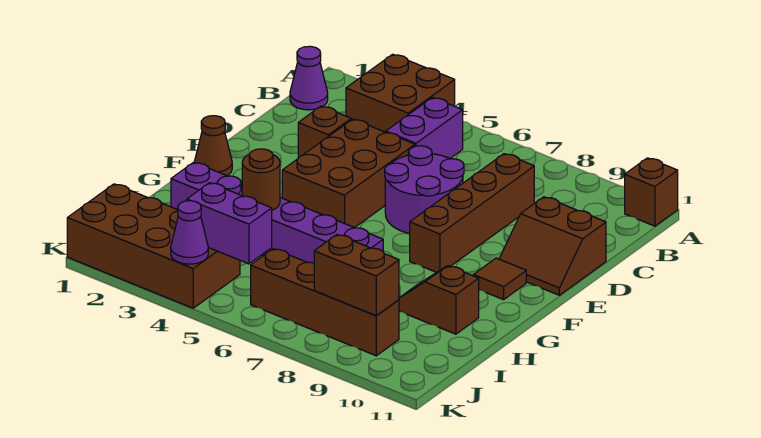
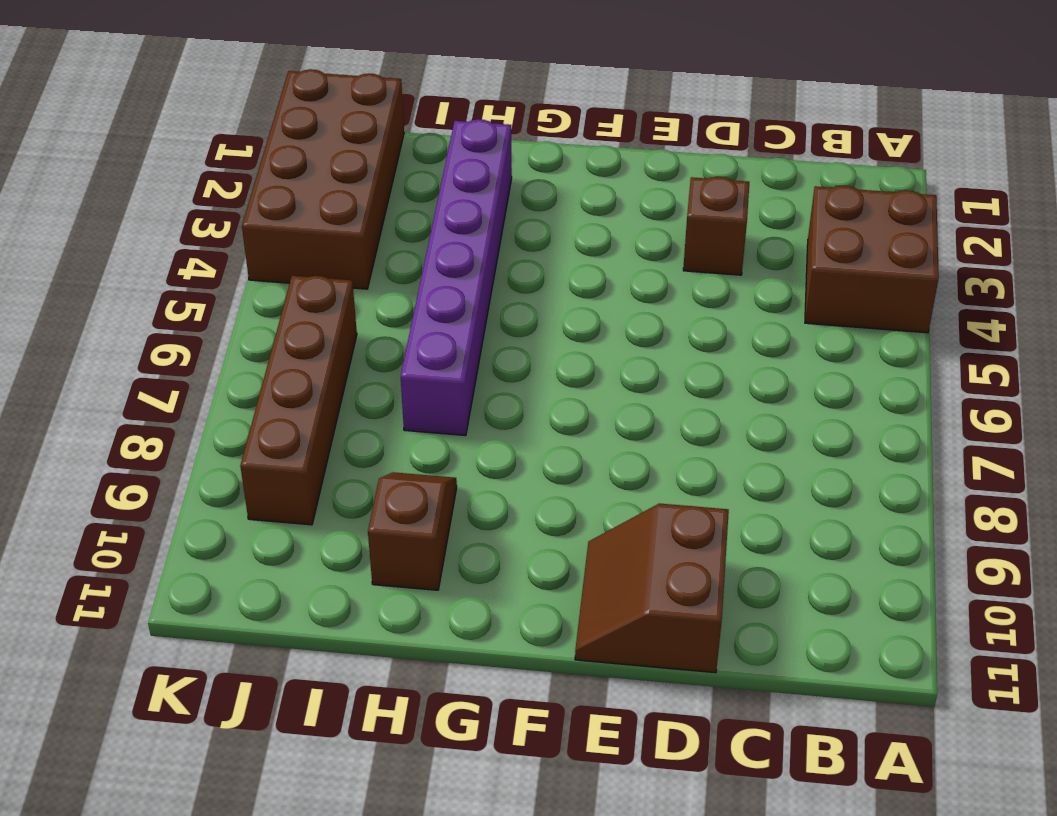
none -> brown brick A11 level 1
none -> purple cone B1 level 1
none -> purple brick B5:C5 level 1

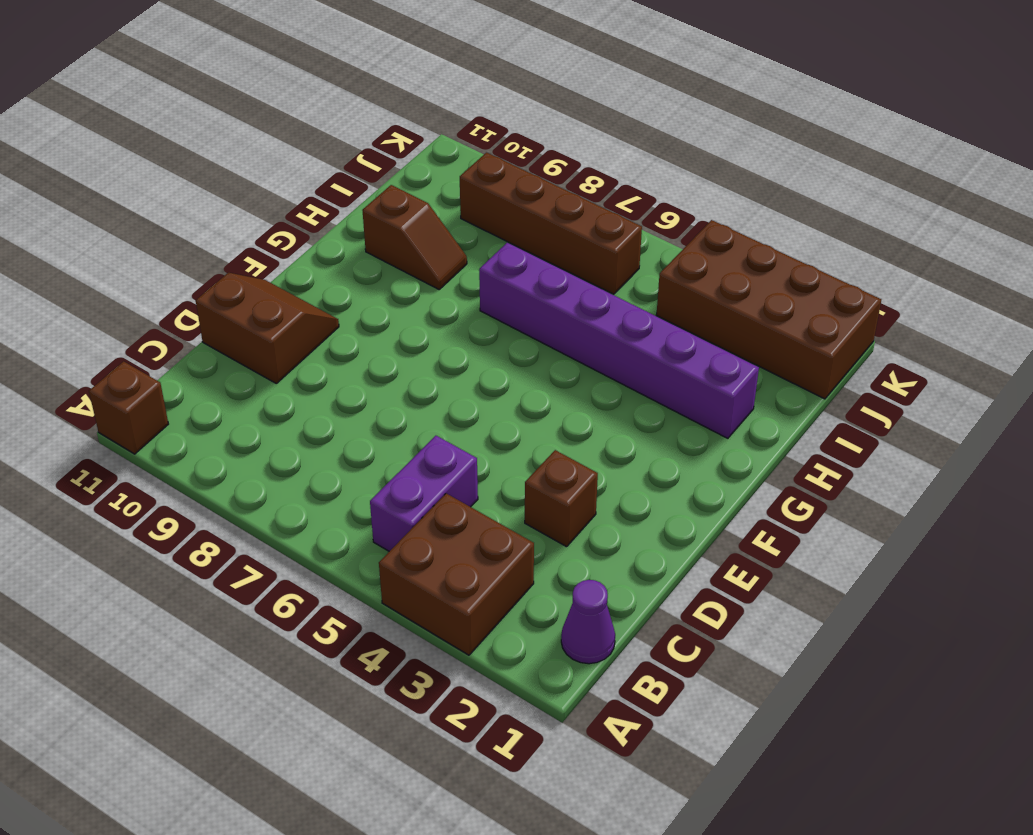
none -> brown brick C8:F8 level 1
none -> brown brick D4:F5 level 1
none -> purple round brick D6:E7 level 1

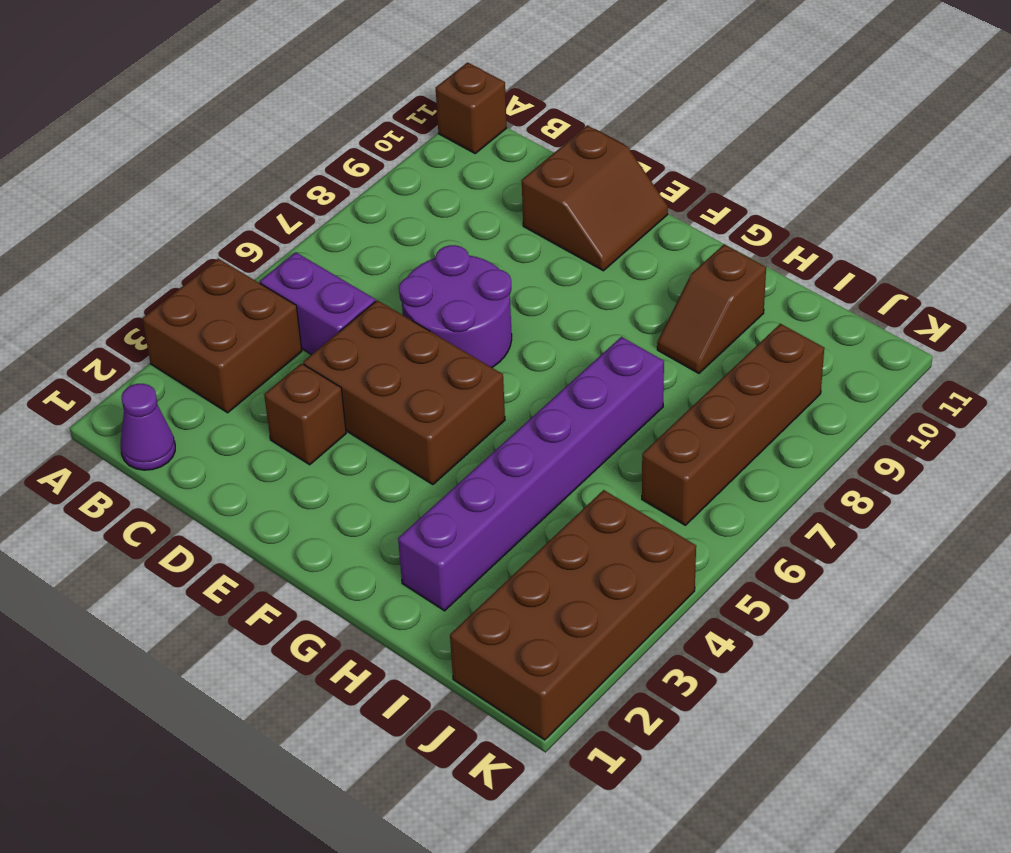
none -> brown brick C8:F8 level 1
none -> brown cone F1 level 1
none -> brown tile F10 level 1

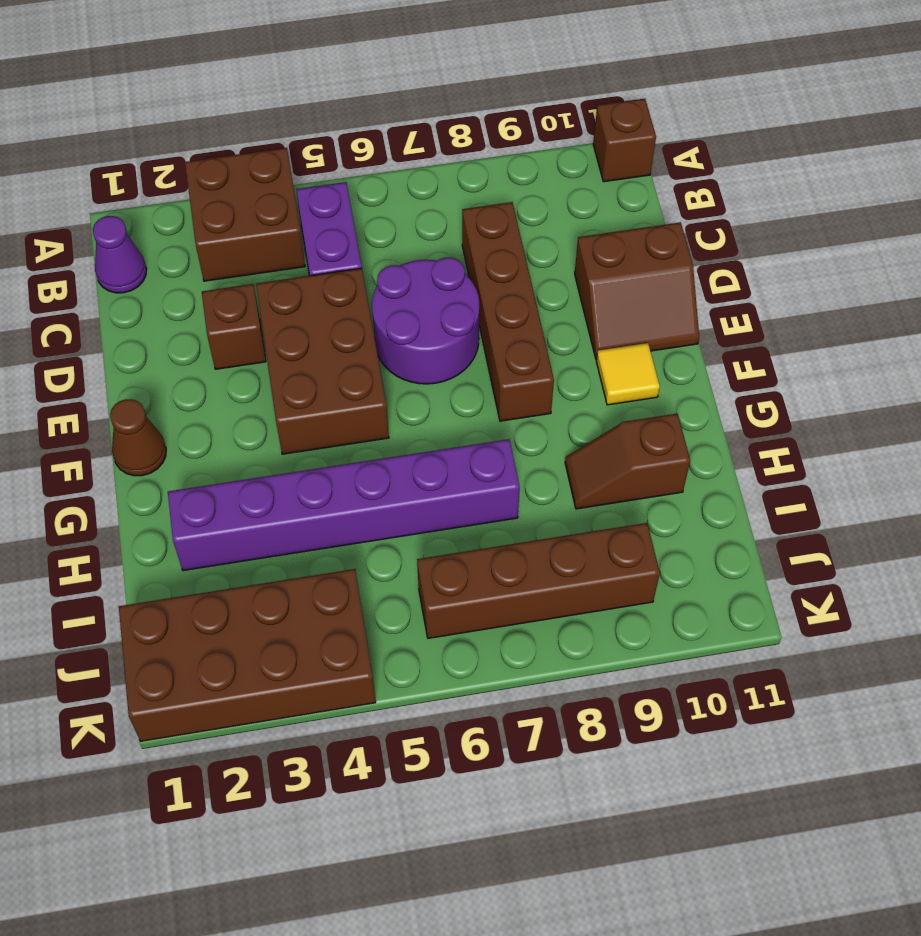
yellow tile F10 level 1 -> brown tile F10 level 1
none -> brown round brick H4 level 2
none -> purple brick J4:J5 level 2
none -> brown brick J8:J9 level 2

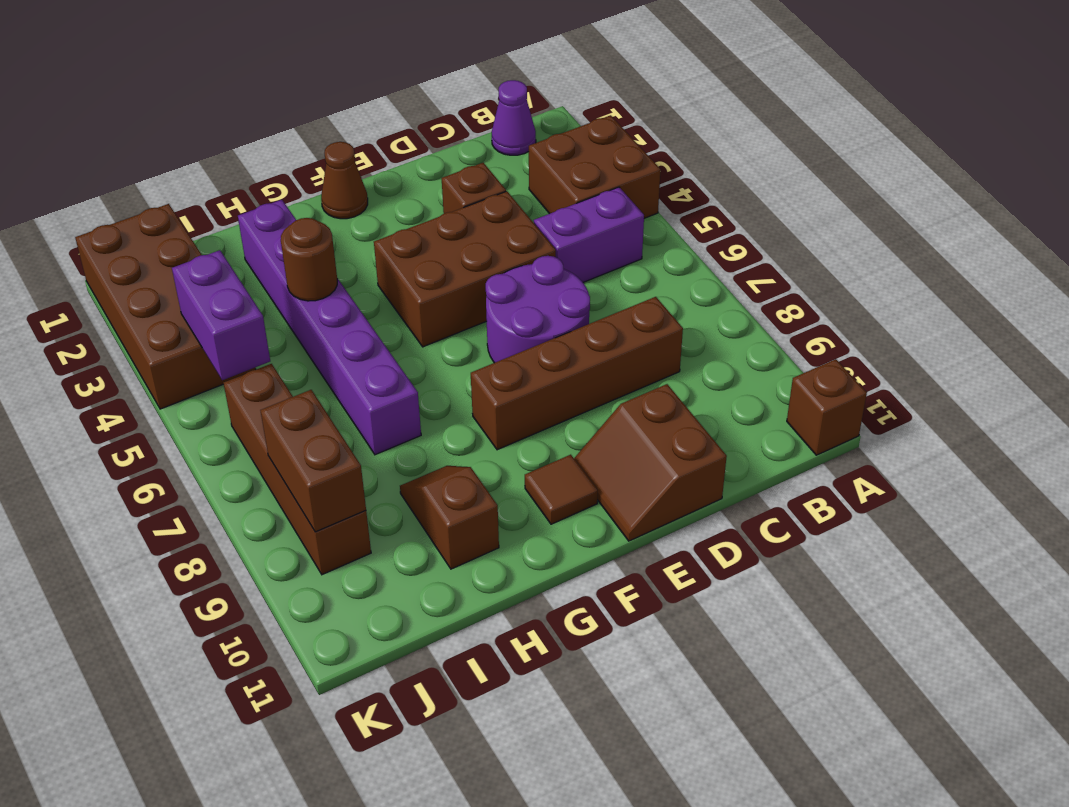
none -> purple cone K4 level 2

